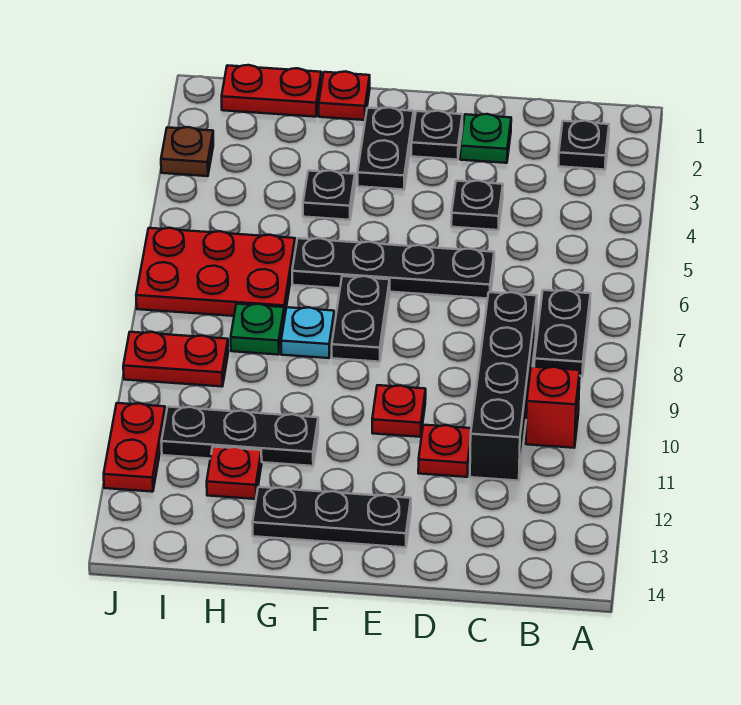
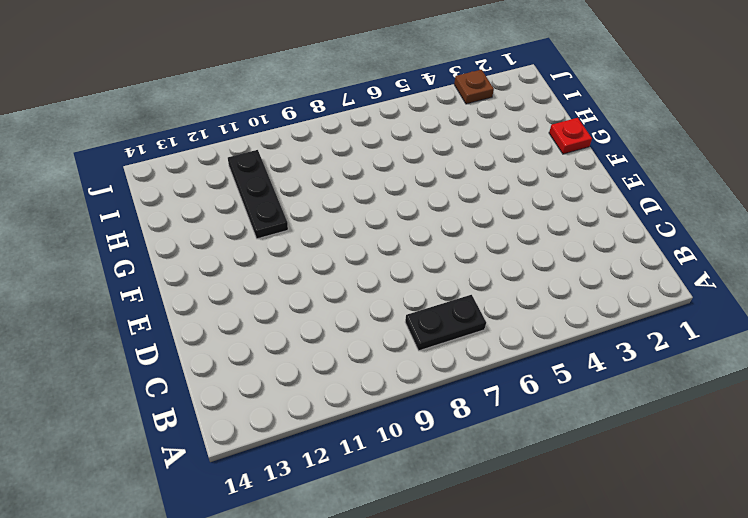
none -> black plate B2 level 1
none -> red brick B10 level 1
none -> black brick C8:C11 level 1

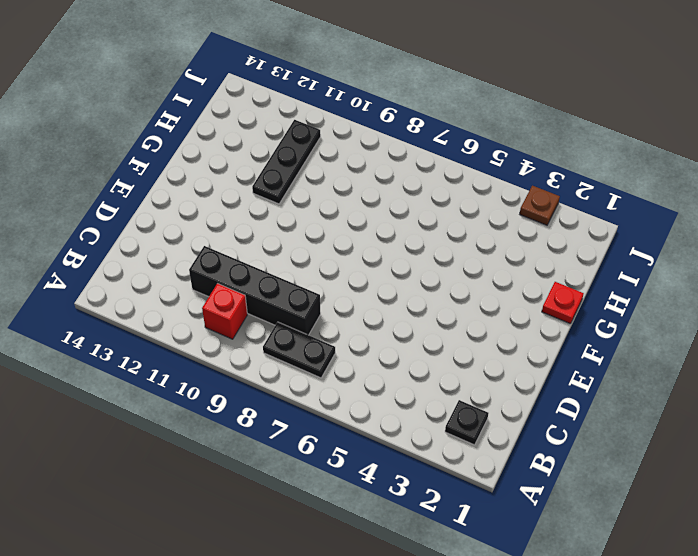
none -> green plate D2 level 1
none -> black plate D4 level 1
none -> black plate D6:G6 level 1

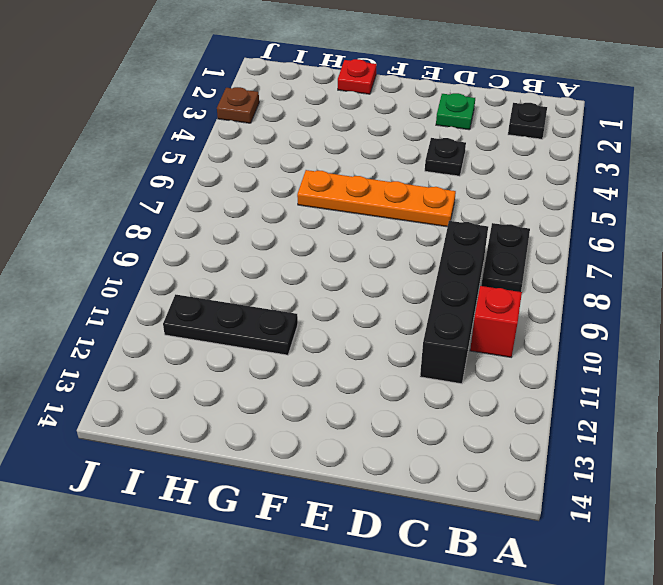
orange plate D6:G6 level 1 -> black plate D6:G6 level 1
none -> red plate D11 level 1
none -> black plate E2 level 1
none -> red plate E10 level 1

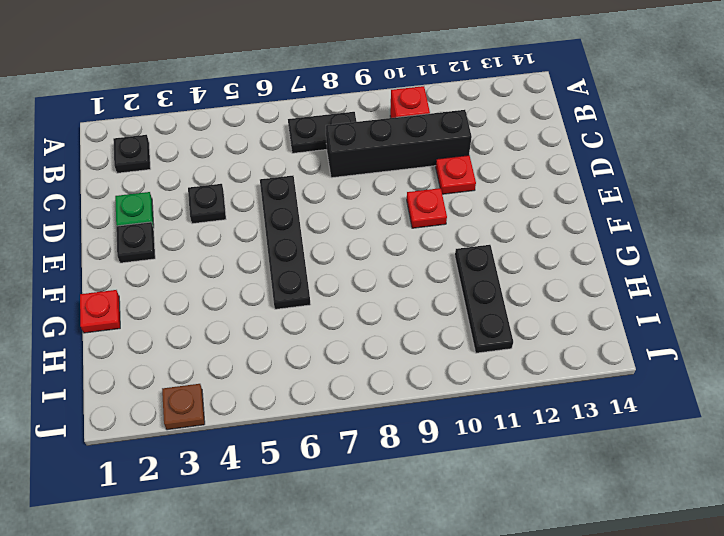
none -> black plate E13:G13 level 1
none -> black plate F2:F3 level 1
none -> black plate F7:F8 level 1

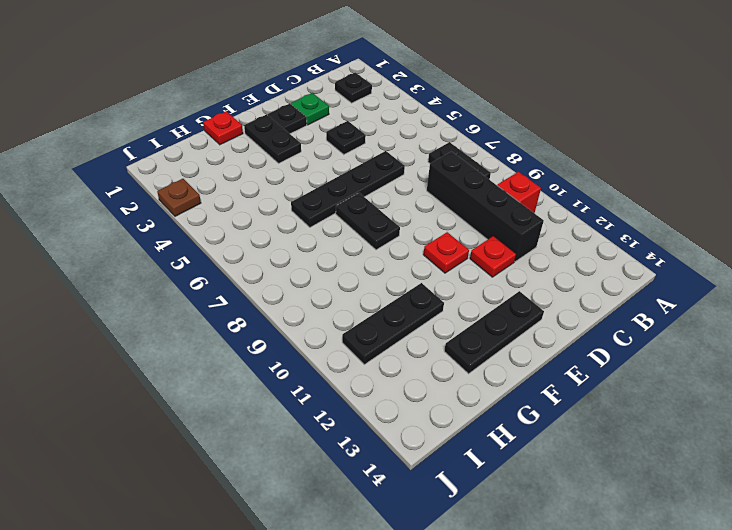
none -> black plate G4 level 1
none -> cyan plate G8 level 1
none -> red plate H1:I1 level 1

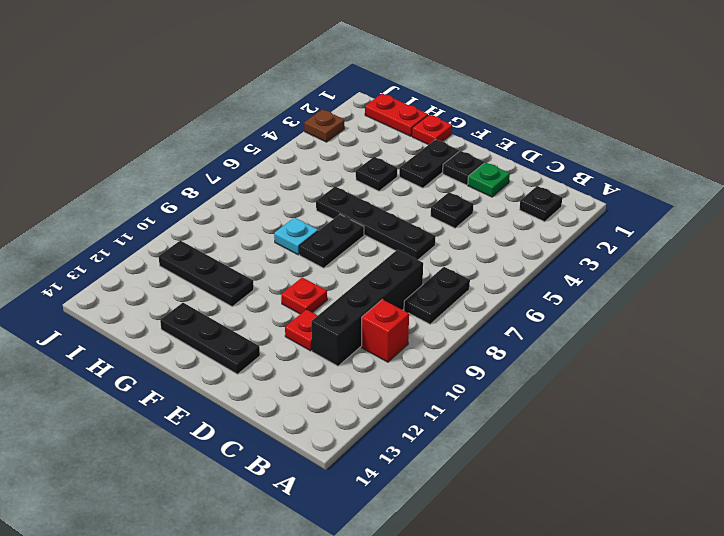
none -> red plate H6:J7 level 1
none -> green plate H8 level 1
none -> red plate H12 level 1

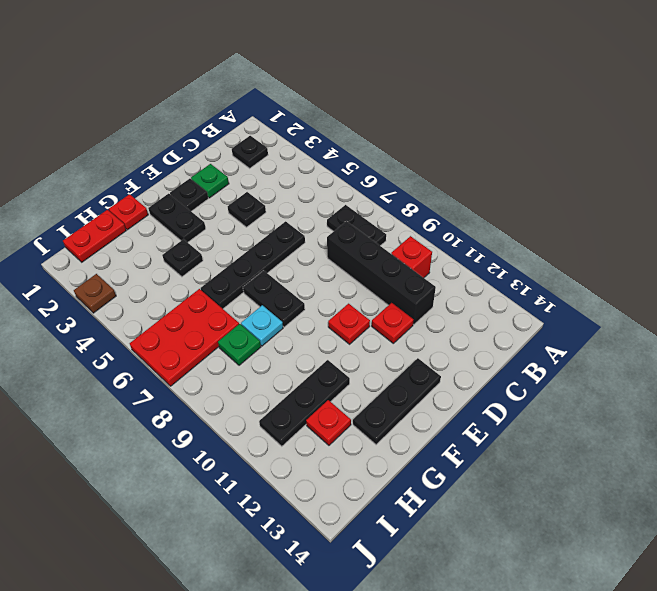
none -> red plate I9:J9 level 1
none -> red plate J11:J12 level 1

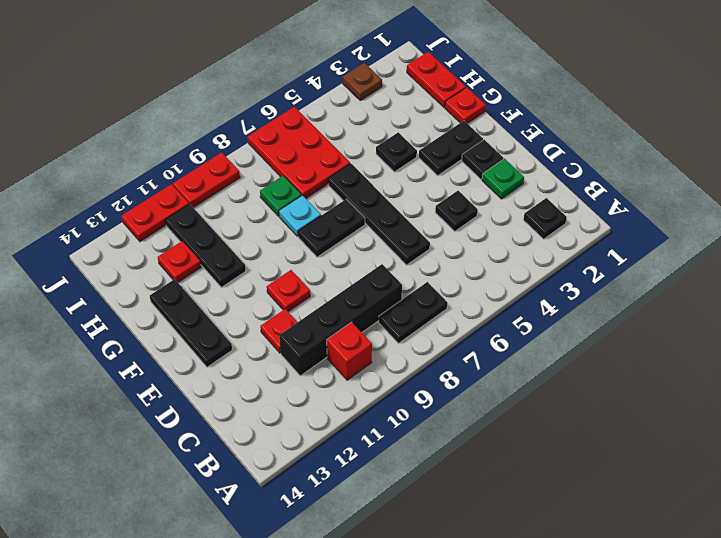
red plate J9:J10 level 1 -> red plate I9:J9 level 1

